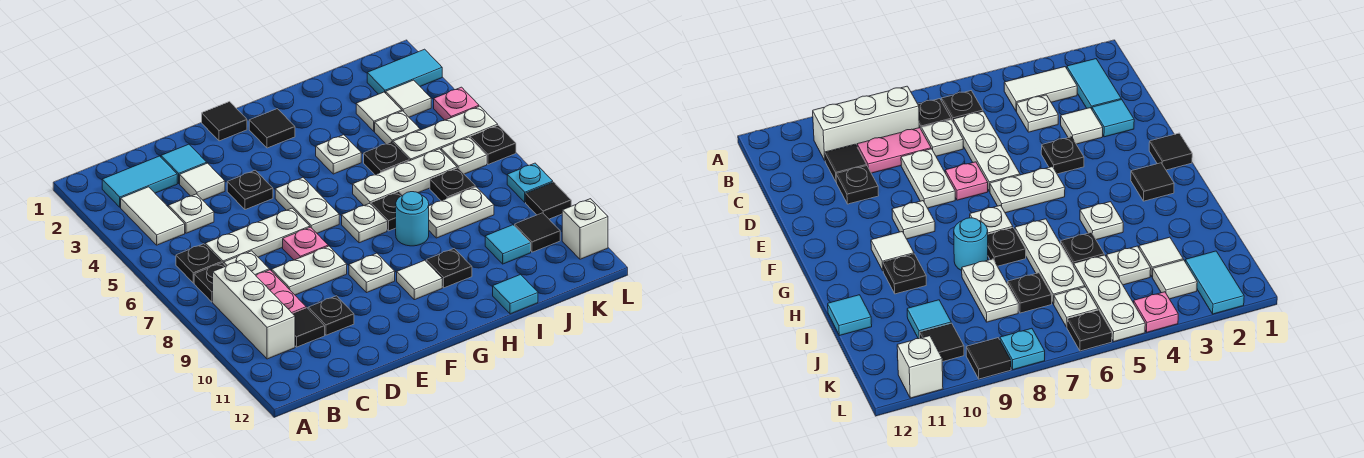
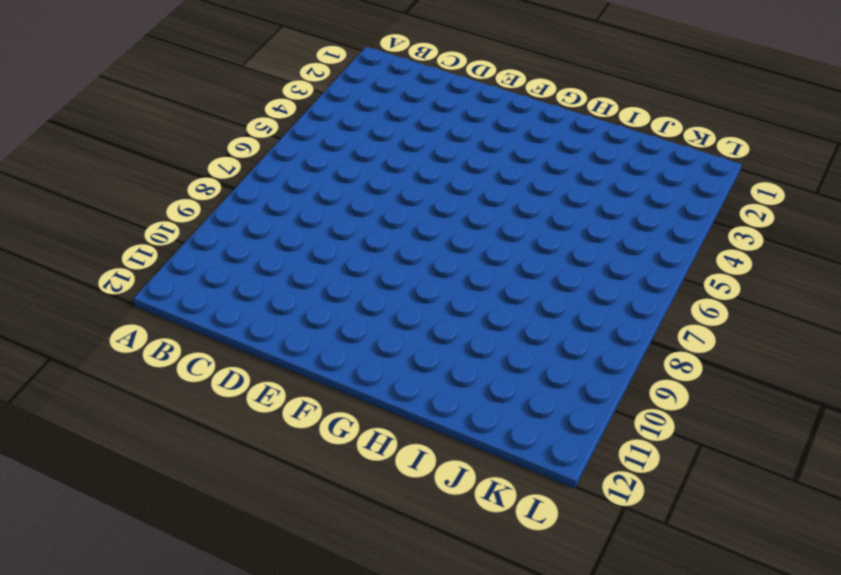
none -> cyan tile B2:C2 level 1
none -> white tile B3:B4 level 1
none -> black plate B6 level 1
none -> black plate B7 level 1

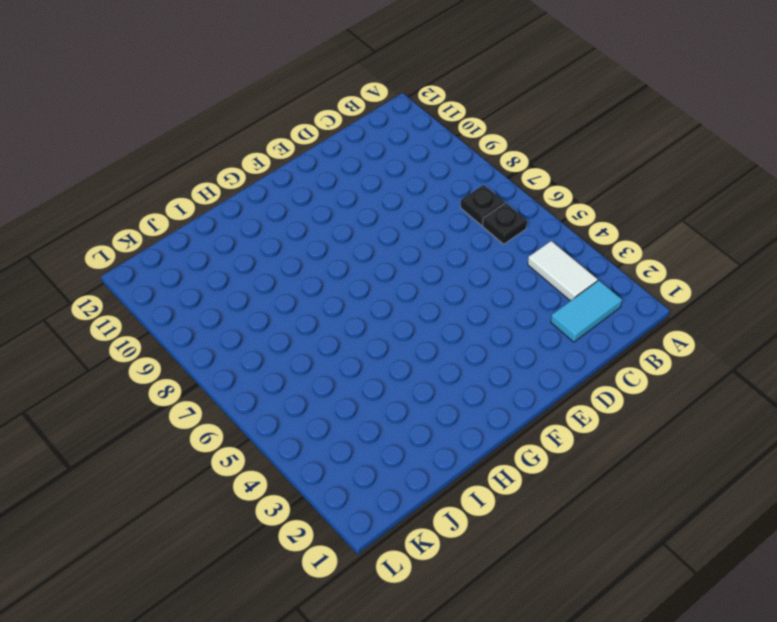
none -> white brick B8:B10 level 1
none -> white plate C4 level 1
none -> white plate C6:E6 level 1
none -> white plate C7 level 1

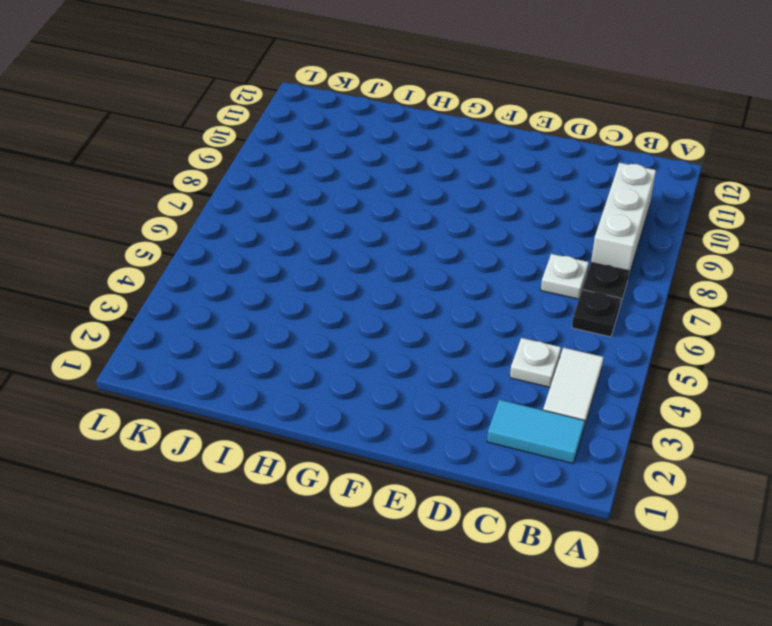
none -> white plate C6:E6 level 1
none -> pink plate C8:C9 level 1
none -> black tile C10 level 1
none -> cyan tile D2 level 1

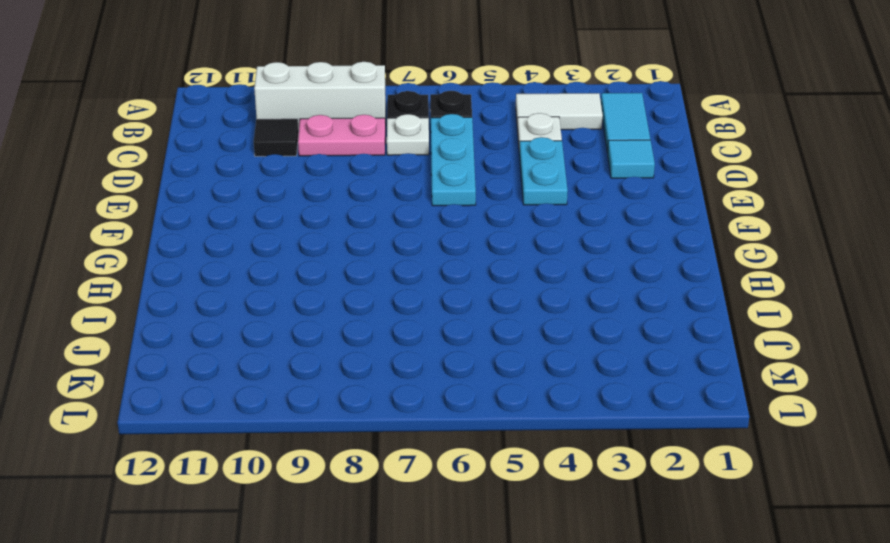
cyan plate C6:E6 level 1 -> white plate C6:E6 level 1
cyan plate D4:E4 level 1 -> black plate E4 level 1
none -> white tile D3 level 1
none -> white plate D8:E8 level 1
none -> black plate D10 level 1
none -> pink plate E7 level 1

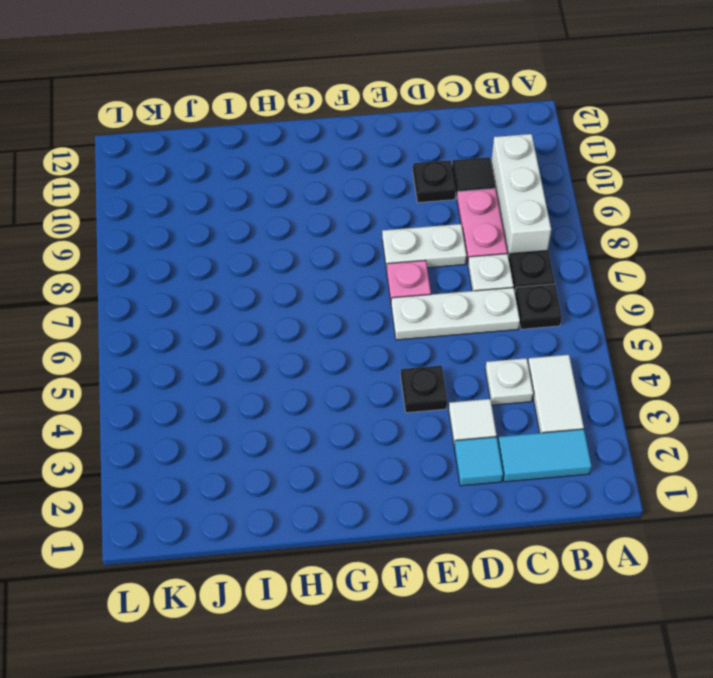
none -> black tile F1 level 1
none -> white plate F5:F6 level 1
none -> white plate F9 level 1
none -> black tile G2 level 1

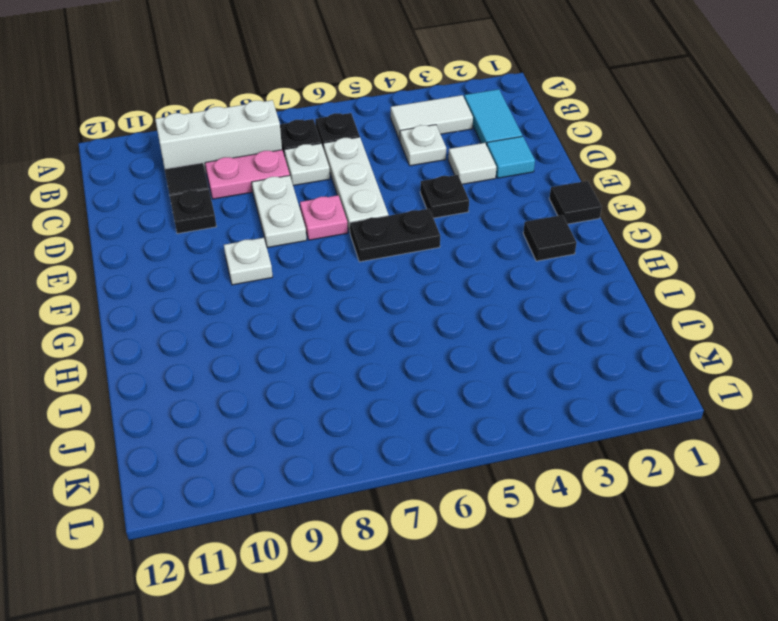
black plate F5:F6 level 1 -> white plate F5:F6 level 1
none -> white plate G7 level 1
none -> white tile G10 level 1
none -> white plate H4 level 1
none -> white plate H6:J6 level 1

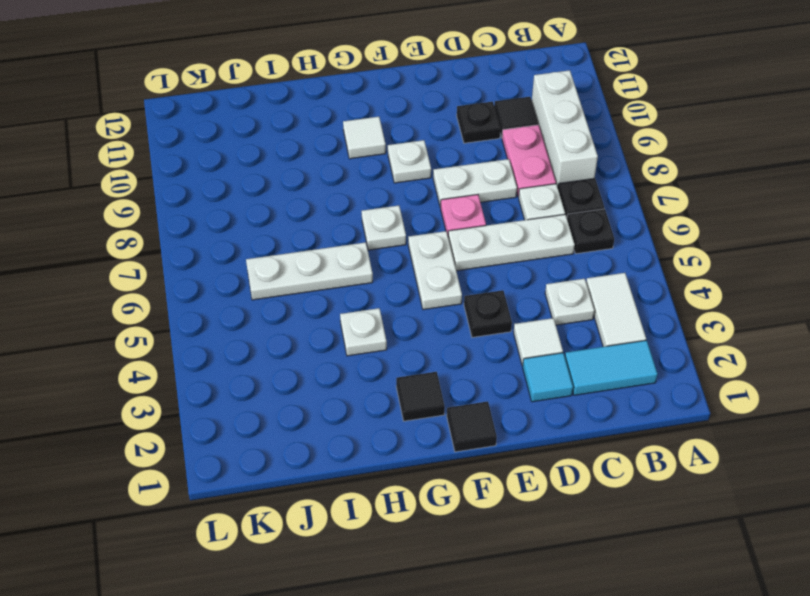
none -> black plate H7 level 1
none -> cyan round brick H8 level 1
none -> black plate H10 level 1
none -> black plate I5 level 1

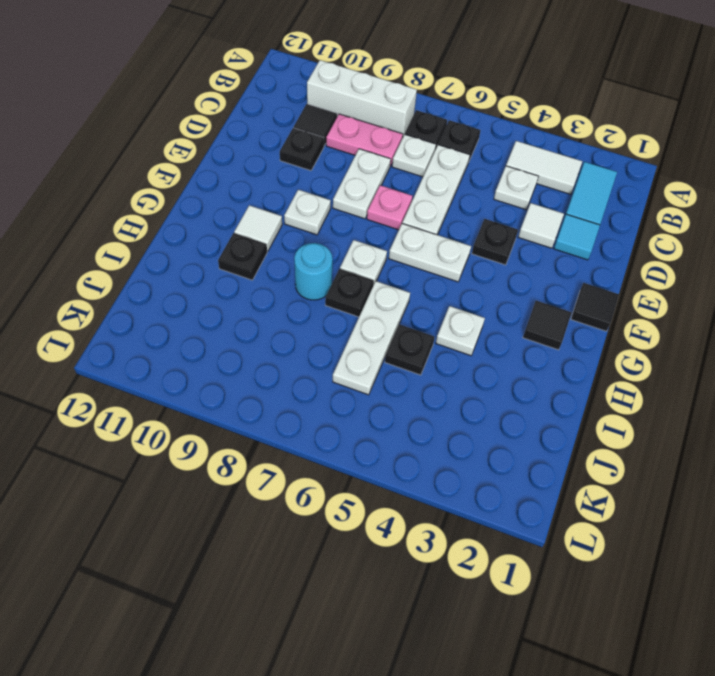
none -> white plate I8:J8 level 1
none -> cyan tile I12 level 1
none -> white tile J3 level 1
none -> white plate J4 level 1

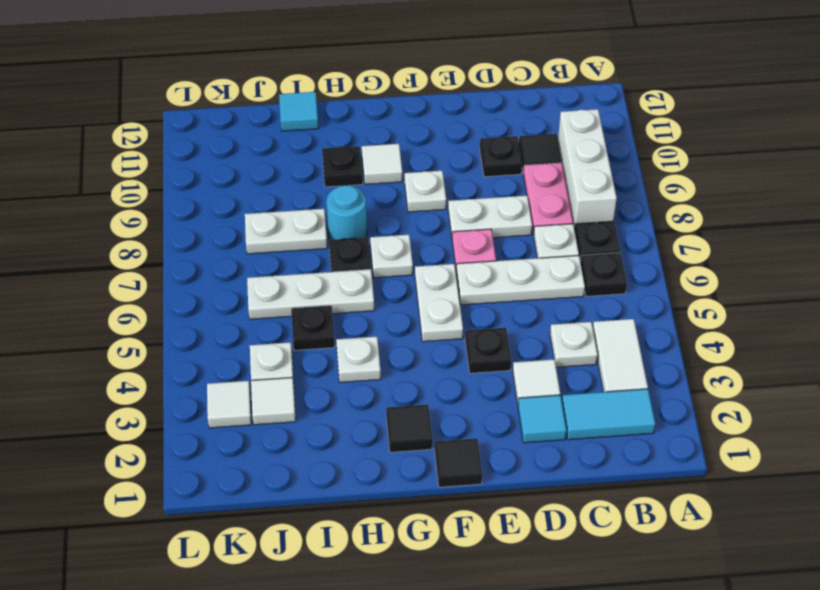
none -> white plate J5:L5 level 1
none -> black plate J7 level 1
none -> cyan tile J10 level 1
none -> cyan tile K2:L2 level 1

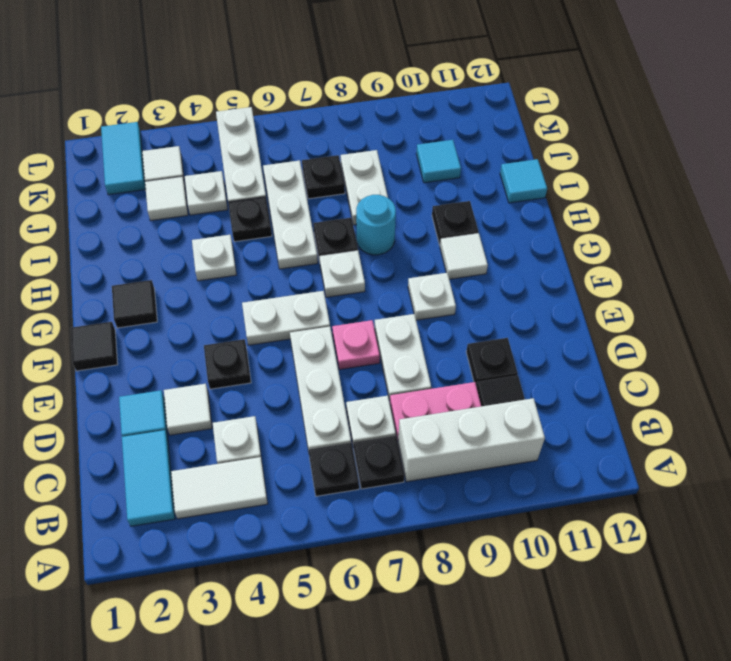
none -> white plate K6 level 1
none -> black tile K10 level 1
none -> pink plate L4 level 1
none -> black plate L6 level 1

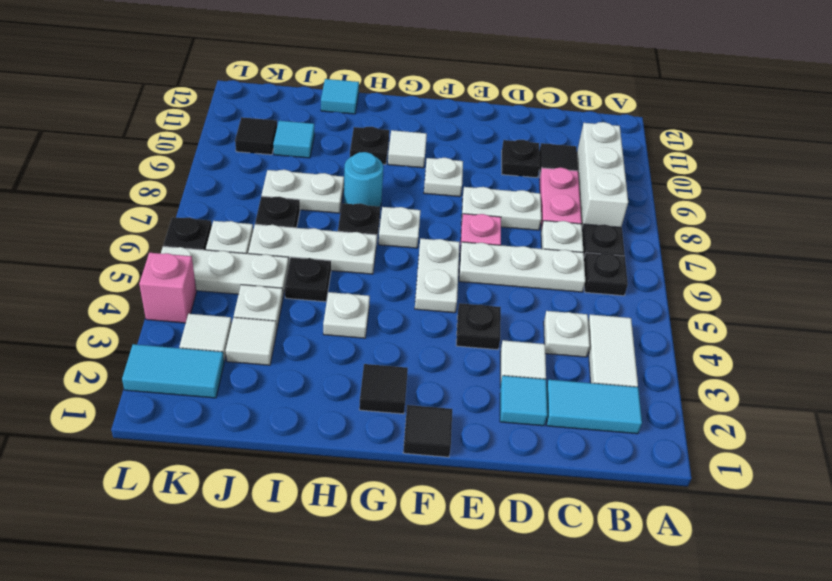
pink brick L4 level 1 -> pink plate L4 level 1
none -> cyan plate L8 level 1
none -> black tile L9 level 1
none -> white brick L11 level 1

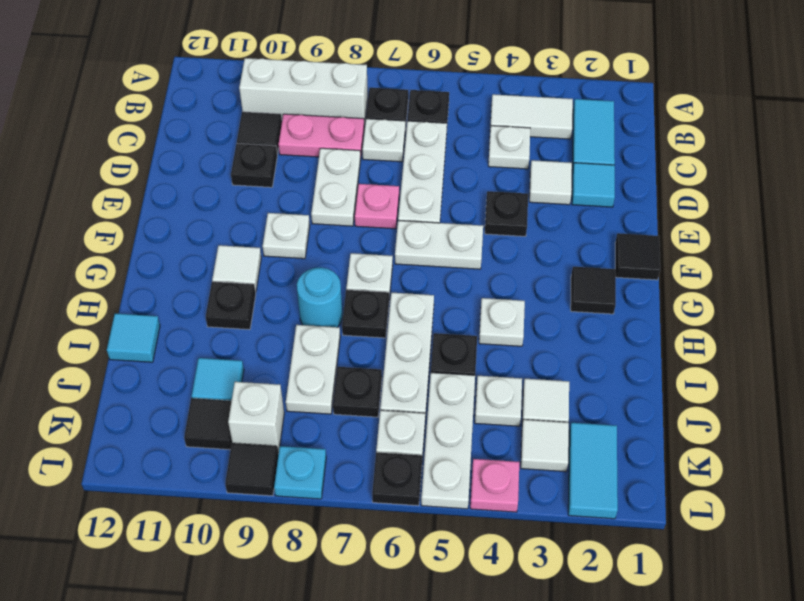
white brick K9 level 1 -> white brick L11 level 1

